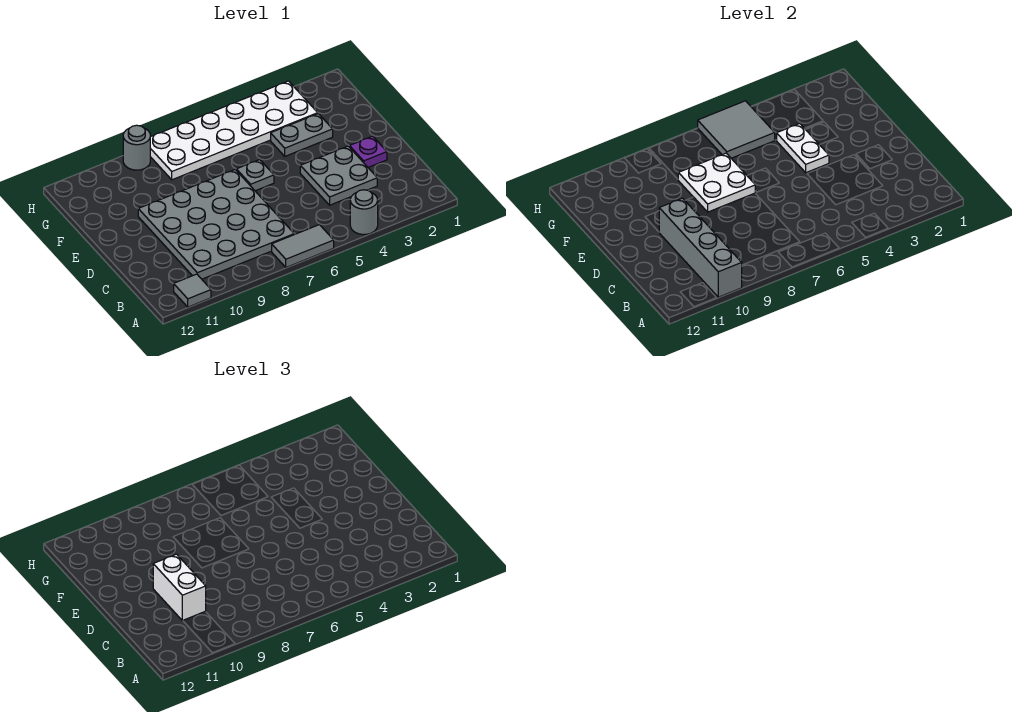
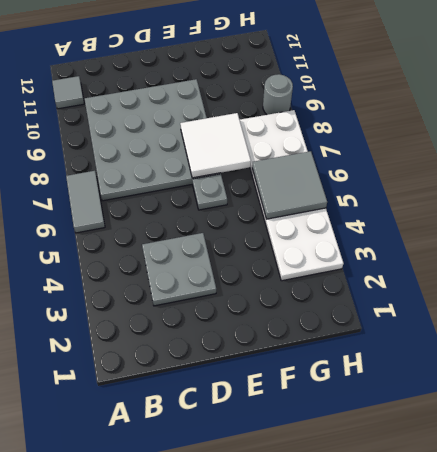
white tile E7:F8 level 2 -> white plate E7:F8 level 2
none -> grey round brick A4 level 1
none -> purple plate D2 level 1
none -> grey plate F3:F4 level 1

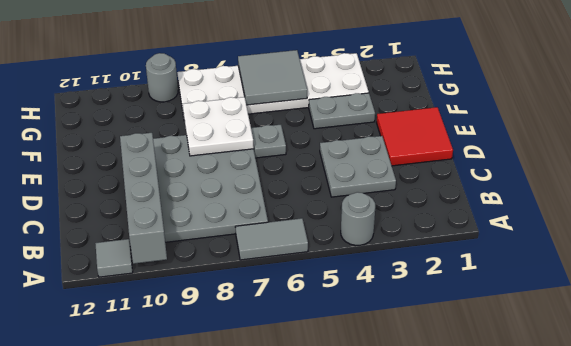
red tile D1:E2 level 1 -> purple plate D2 level 1
none -> white plate E4:F4 level 2
none -> white brick C10:D10 level 3

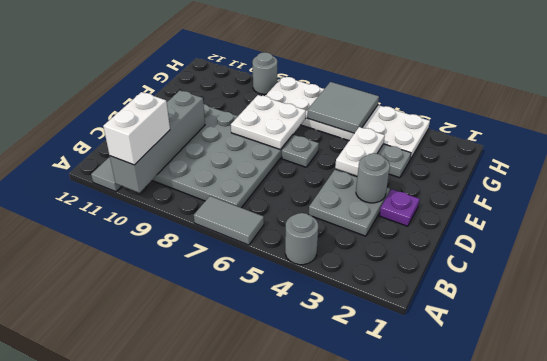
white brick A10:B10 level 3 -> white brick C10:D10 level 3
grey round brick D3 level 2 -> none

